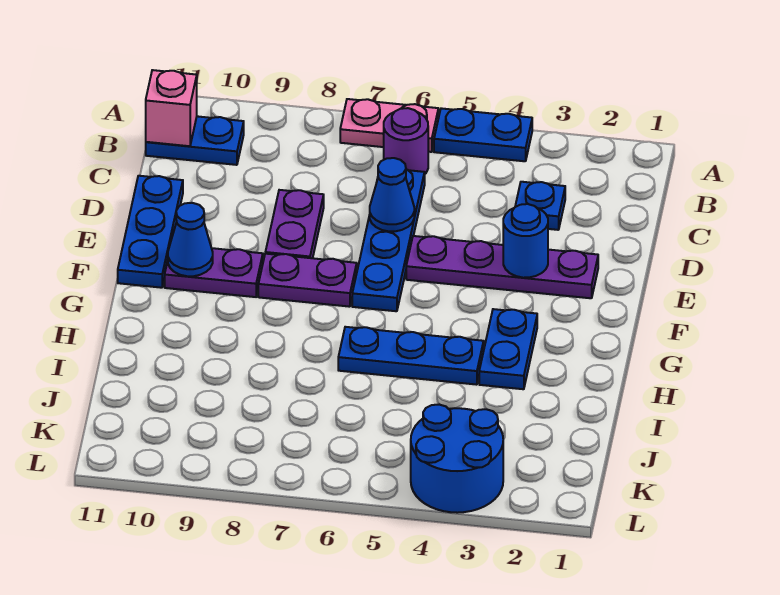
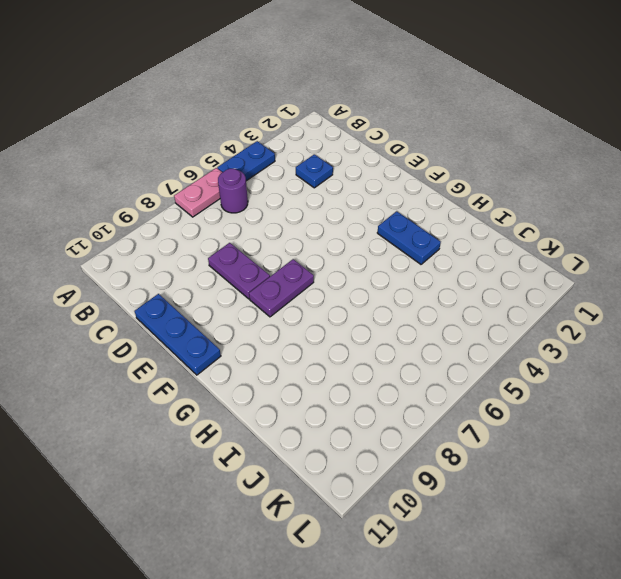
none -> blue plate B10:B11 level 1
none -> blue plate C6:F6 level 1
none -> purple plate E2:E5 level 1

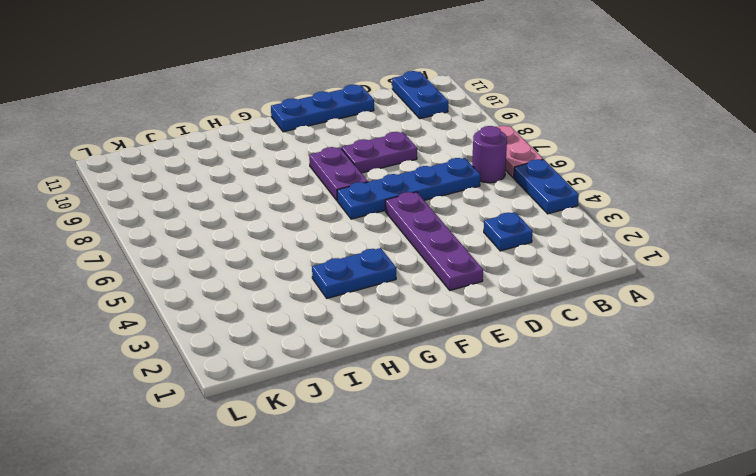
none -> purple plate F9:F10 level 1
none -> blue plate H4:H6 level 1
none -> blue round brick K3:L4 level 1

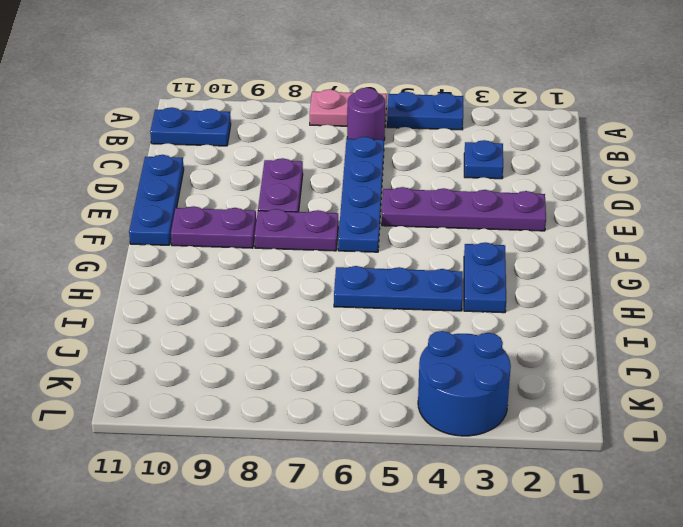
none -> pink brick B11 level 2
none -> blue cone D6 level 2
none -> blue round brick E3 level 2

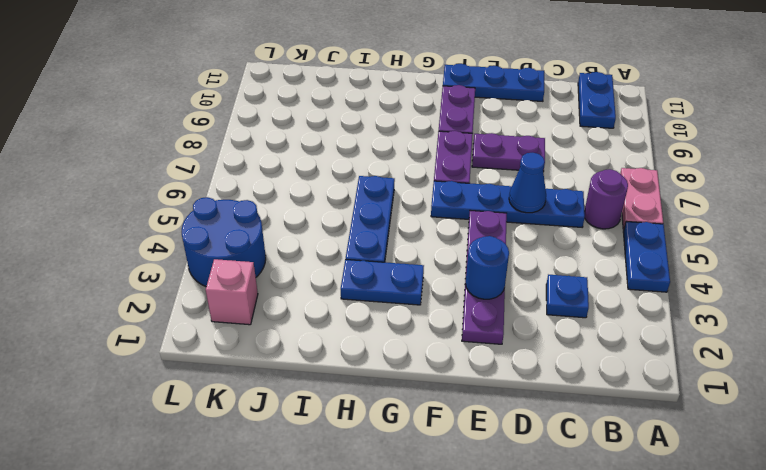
pink brick K2 level 1 -> pink brick B11 level 2
none -> blue cone F10 level 2

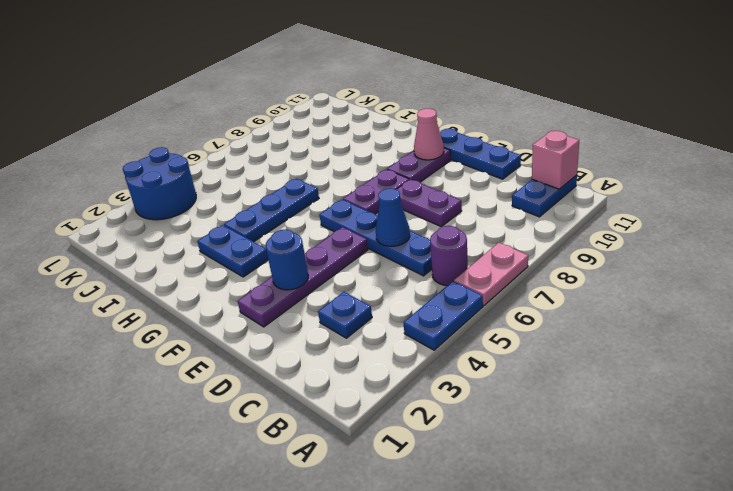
pink cone F10 level 2 -> blue cone F10 level 2

